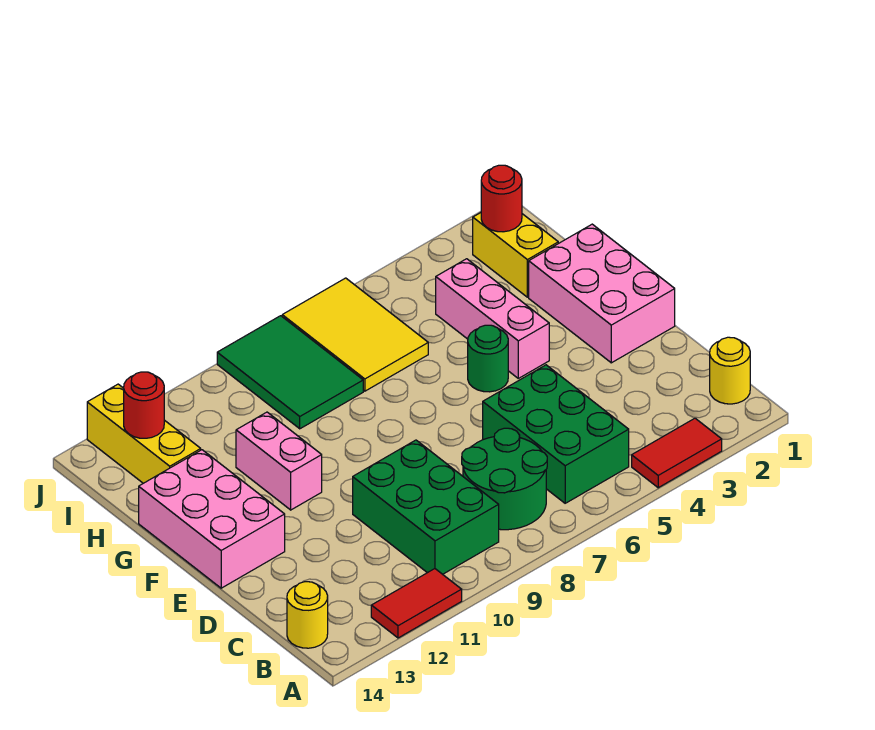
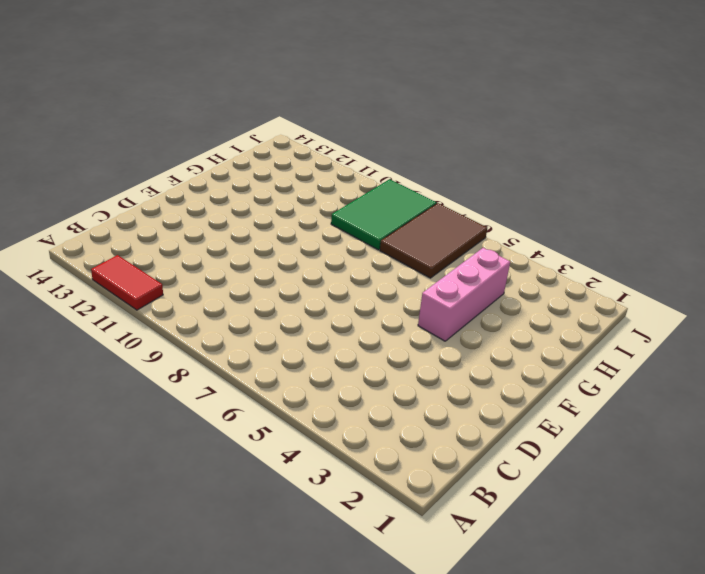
brown tile H6:J7 level 1 -> yellow tile H6:J7 level 1
none -> red tile A3:A4 level 1
none -> yellow round brick B1 level 1
none -> green brick B5:D6 level 1

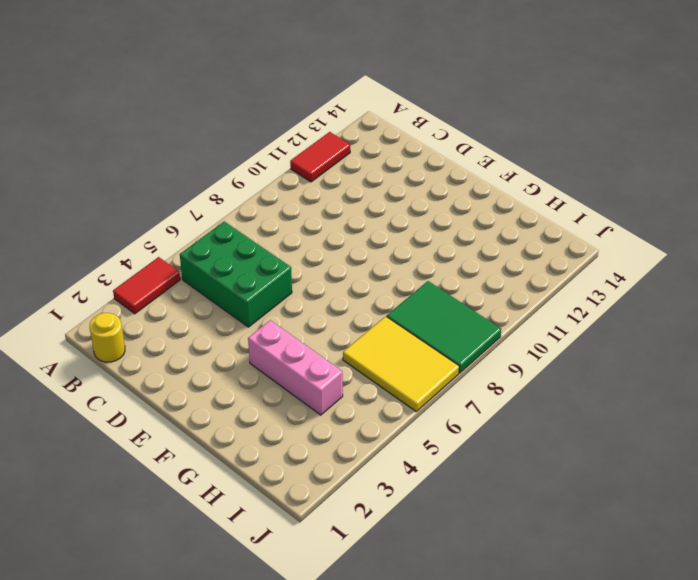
none -> green round brick B7:C8 level 1
none -> green brick B9:D10 level 1
none -> yellow round brick B14 level 1

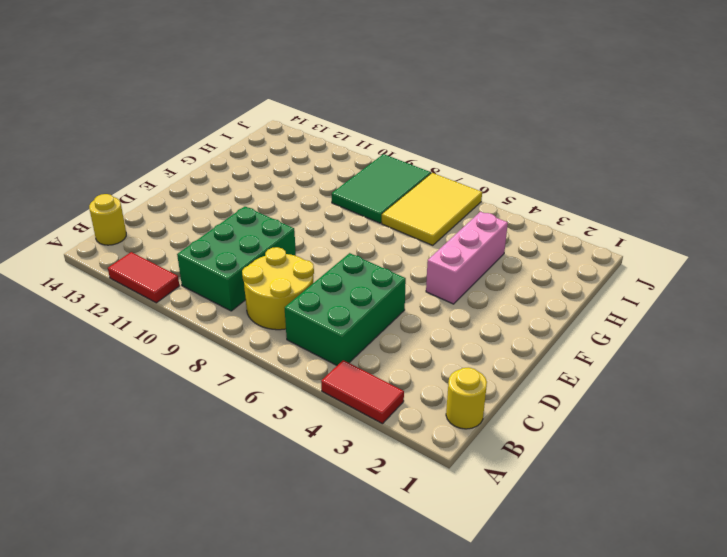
yellow round brick B7:C8 level 1 -> green round brick B7:C8 level 1
none -> pink brick E1:G2 level 1
none -> pink brick E13:G14 level 1
none -> green round brick F5 level 1

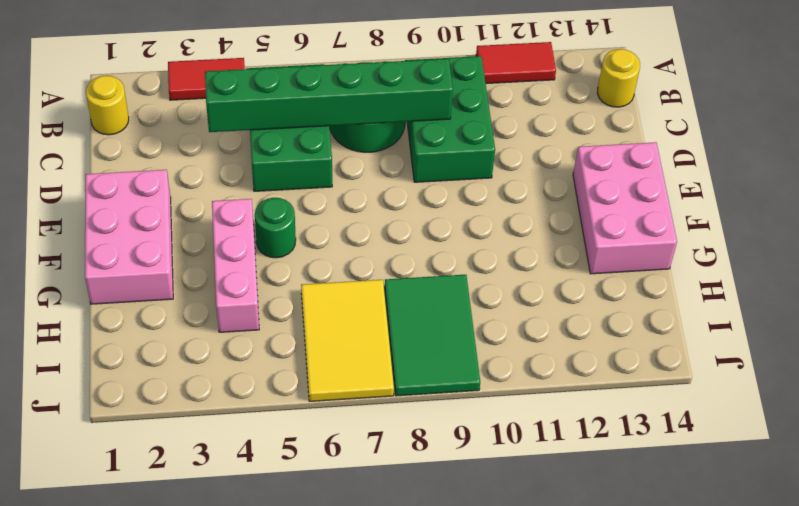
green brick C4:C9 level 2 -> none
none -> pink brick F11:G11 level 1
none -> yellow brick H2:I2 level 1
none -> yellow brick H13:J13 level 1

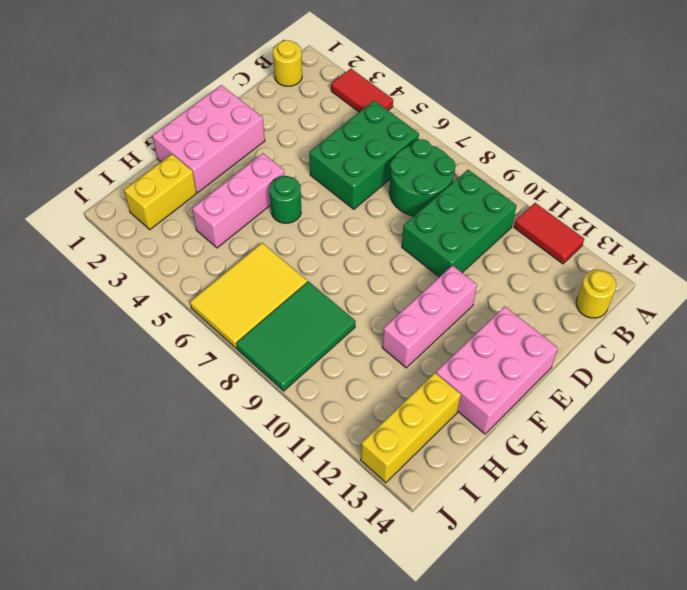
pink brick E11:G11 level 1 -> pink brick F11:G11 level 1
none -> red round brick I2 level 2
none -> red round brick I13 level 2

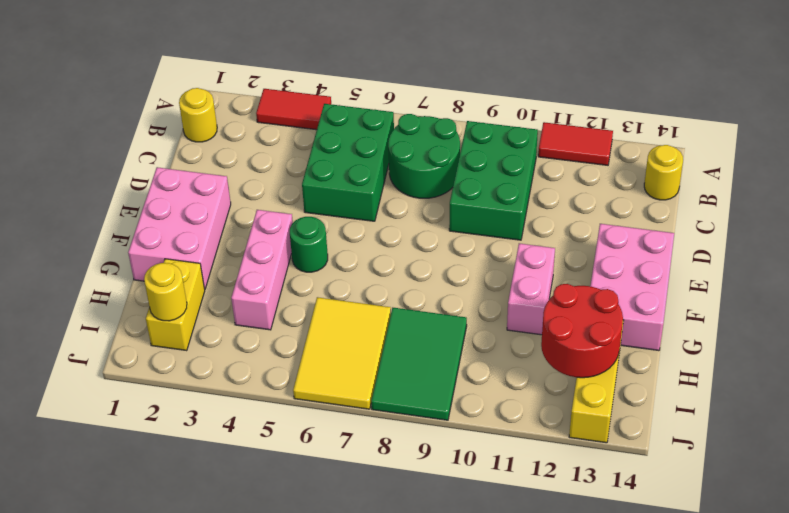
red round brick H12:I13 level 2 -> red round brick I13 level 2
yellow round brick I2 level 2 -> red round brick I2 level 2

